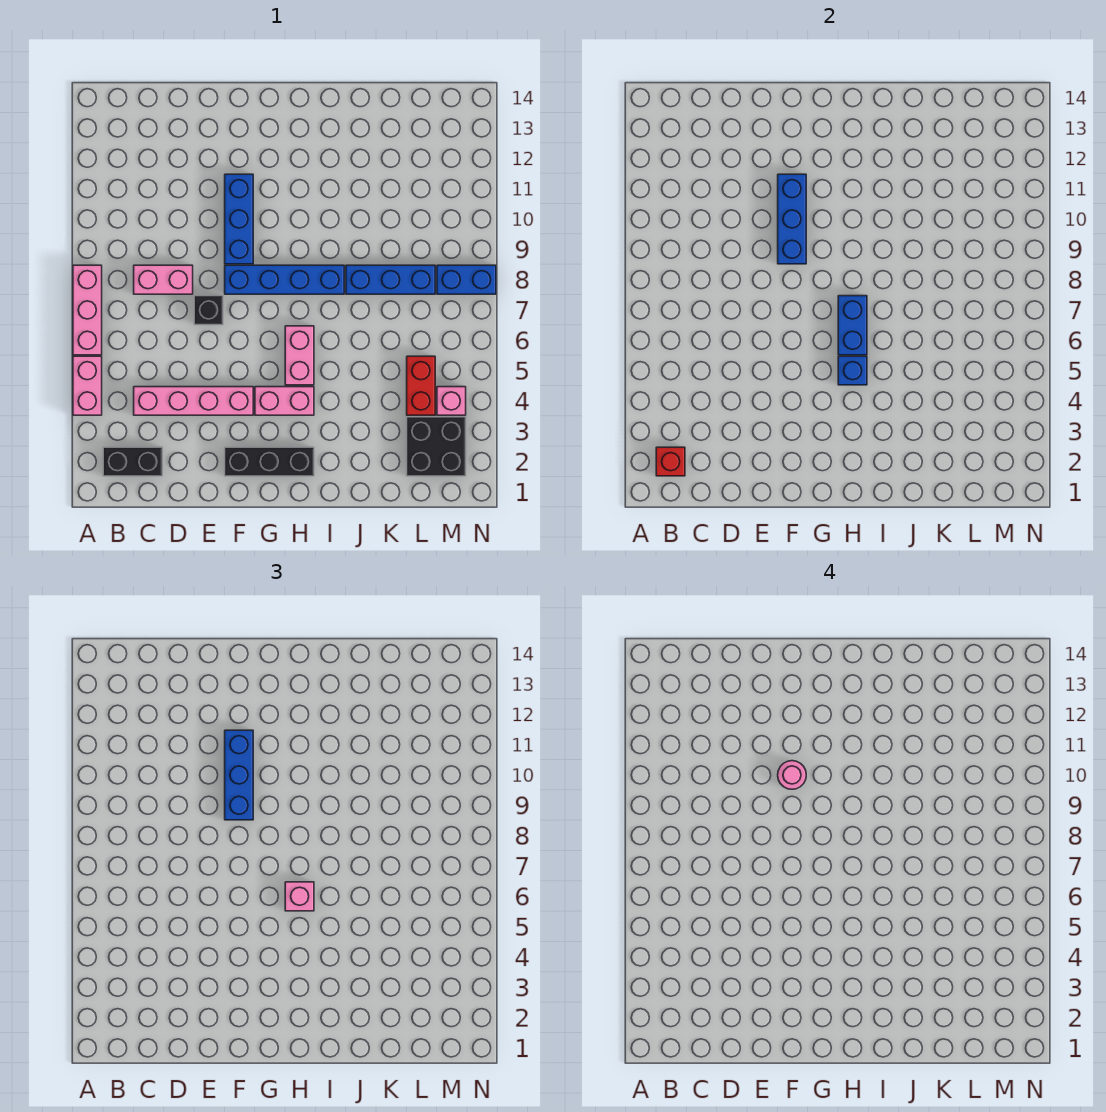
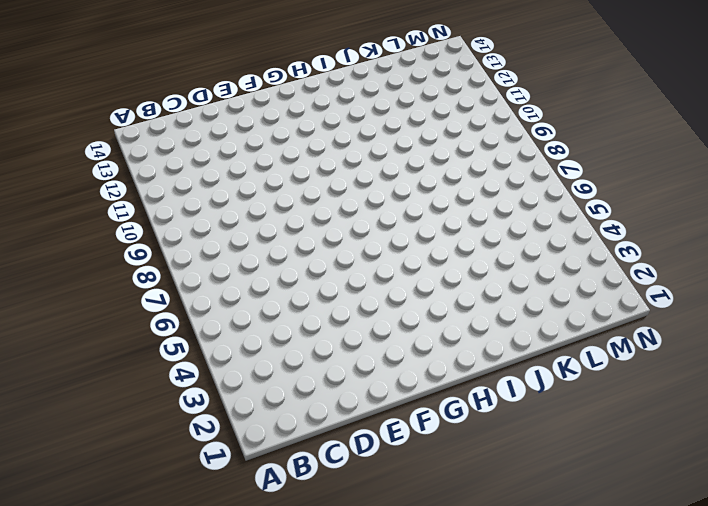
none -> pink brick A4:A5 level 1
none -> pink brick A6:A8 level 1
none -> black brick B2:C2 level 1

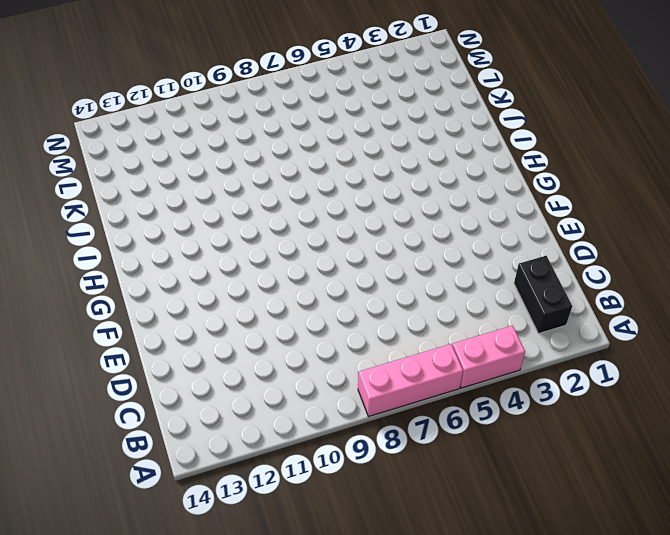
none -> pink brick C4:F4 level 1
none -> pink brick C8:D8 level 1
none -> black brick E7 level 1

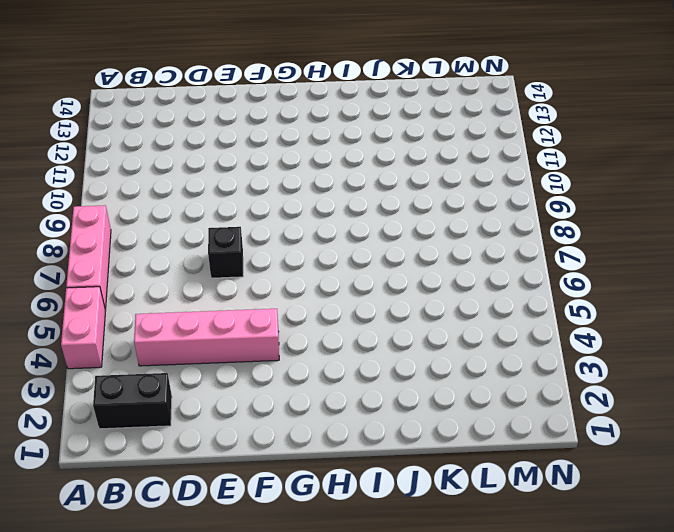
none -> pink brick C8:D8 level 1
none -> black brick F2:H2 level 1
none -> blue brick F8:I8 level 1

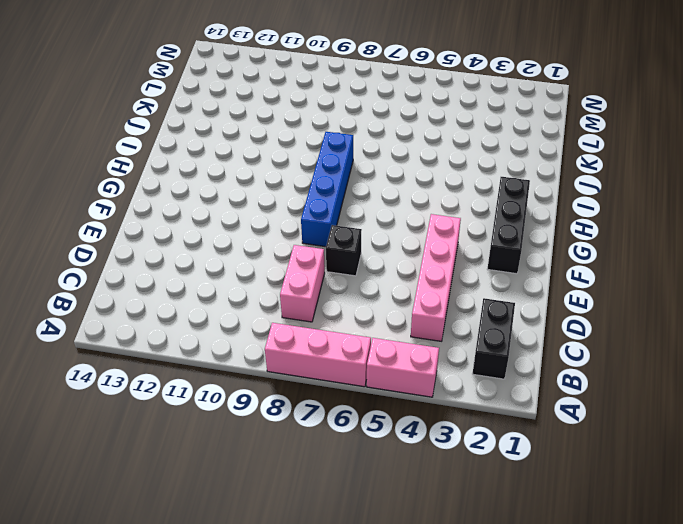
none -> blue brick F9:F11 level 1
none -> pink brick G4:H4 level 1
none -> pink brick H5:H6 level 1

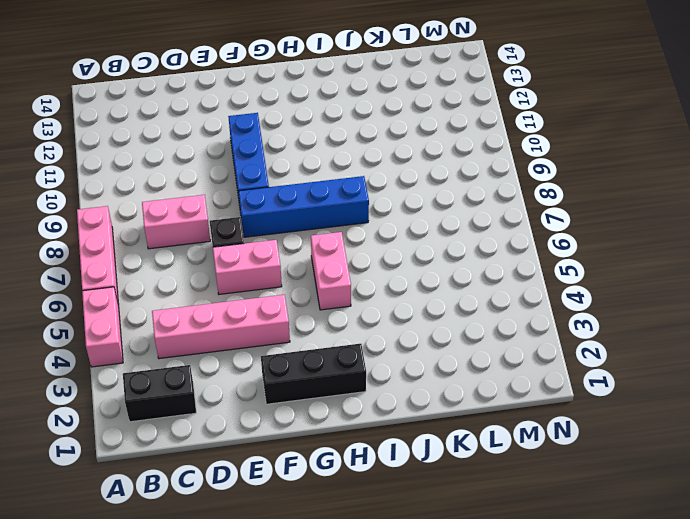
pink brick E6:F6 level 1 -> pink brick G4:H4 level 1
none -> blue brick J8:L8 level 1
none -> black brick L2:M3 level 1
none -> red brick L4:L5 level 1

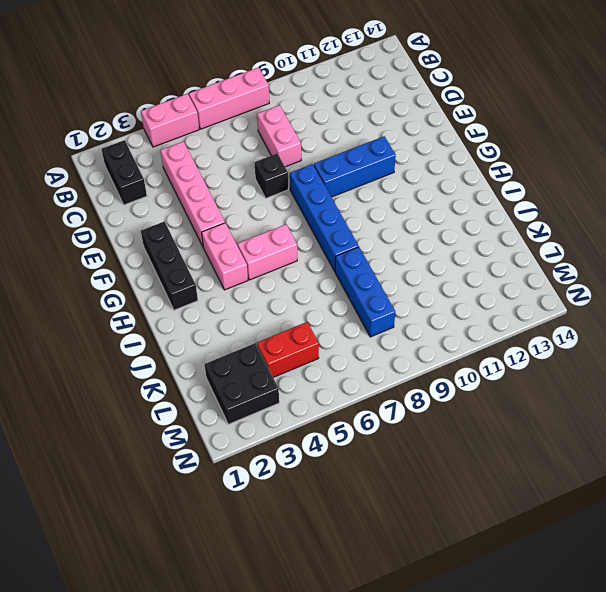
none -> pink brick M4 level 1
none -> blue brick M8:N8 level 1
none -> red brick B2 level 2

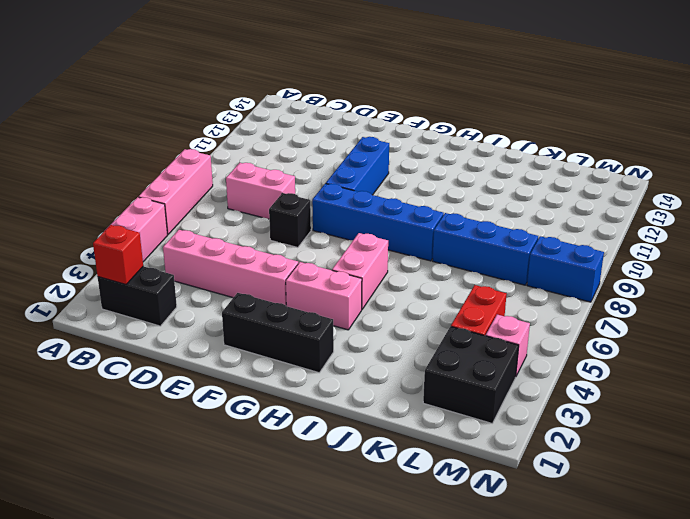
none -> blue brick F9:F11 level 2
none -> blue brick H5 level 2
none -> blue brick H6:H7 level 2

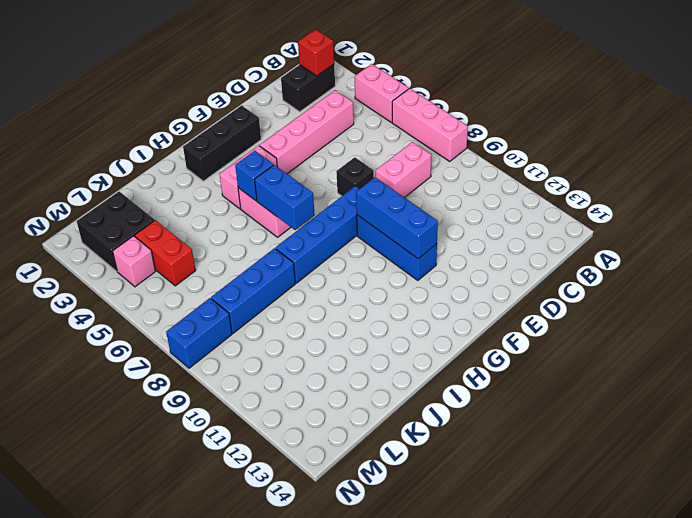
none -> blue brick F9:F11 level 3
none -> pink brick H6 level 3
none -> pink round brick F10 level 4

